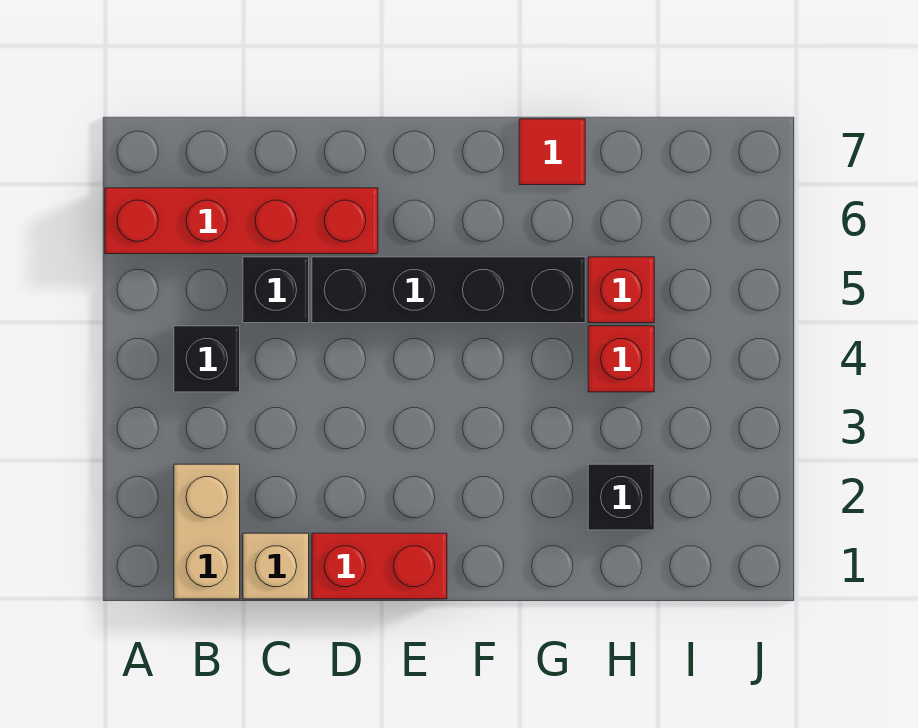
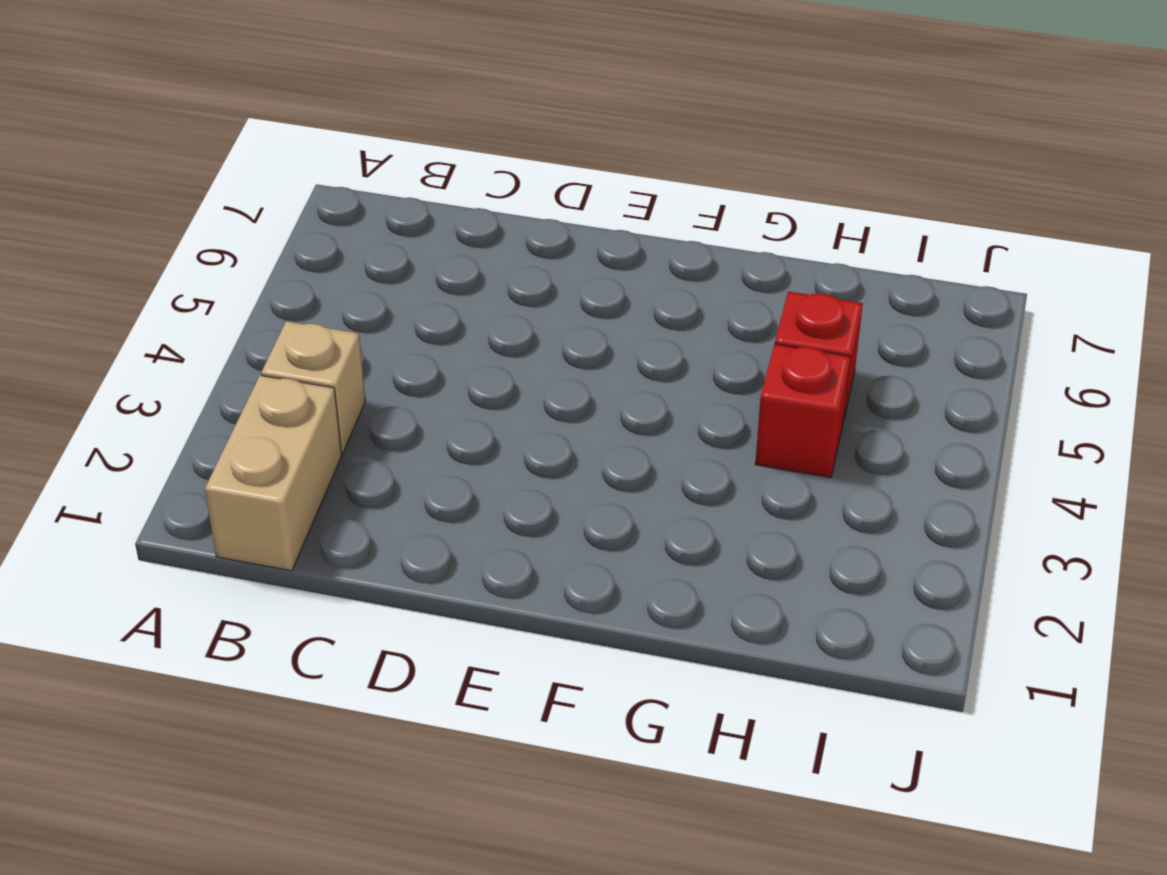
tan brick B3 level 1 -> tan brick C1 level 1
none -> red brick A6:D6 level 1
none -> black brick B4 level 1

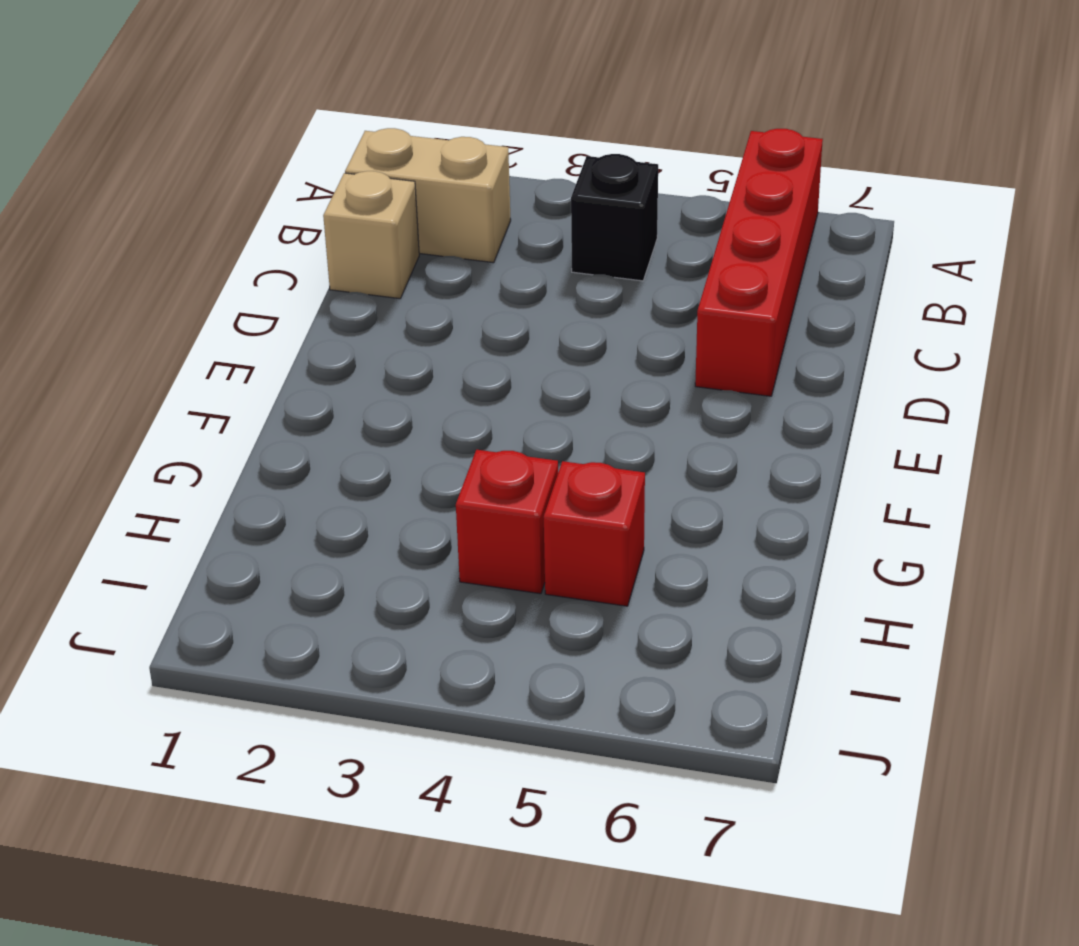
none -> black brick C5 level 1
none -> red brick D1:E1 level 1

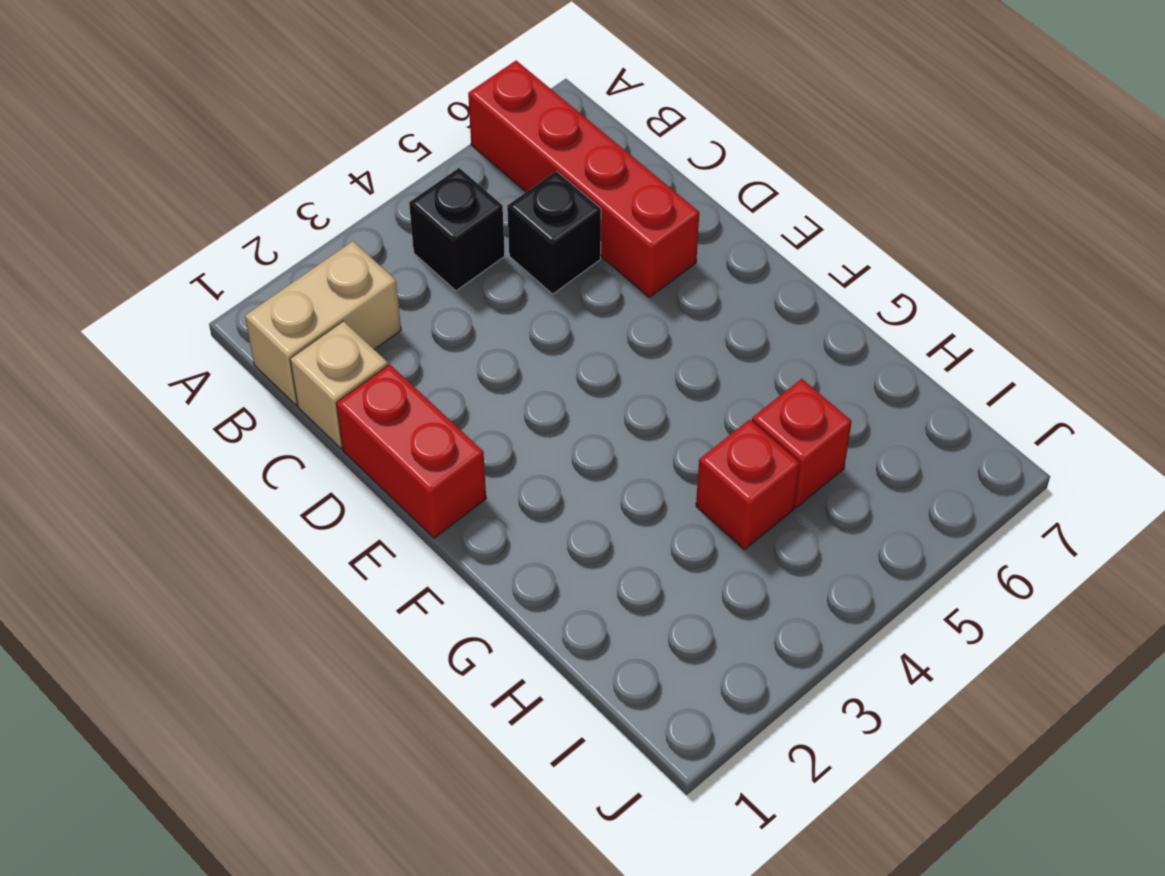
none -> black brick D5:G5 level 1
none -> red tile G7 level 1

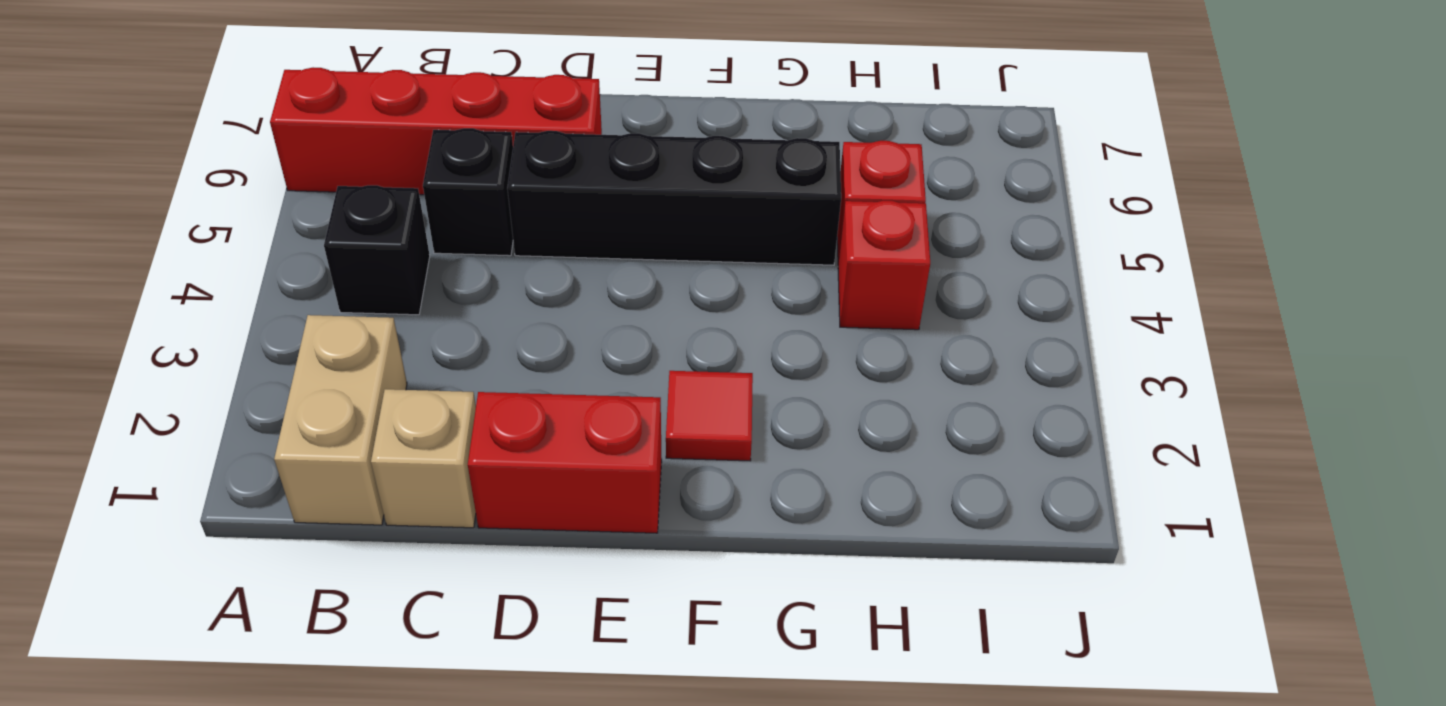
red tile F2 level 1 -> red tile G7 level 1
none -> black brick H2 level 1

